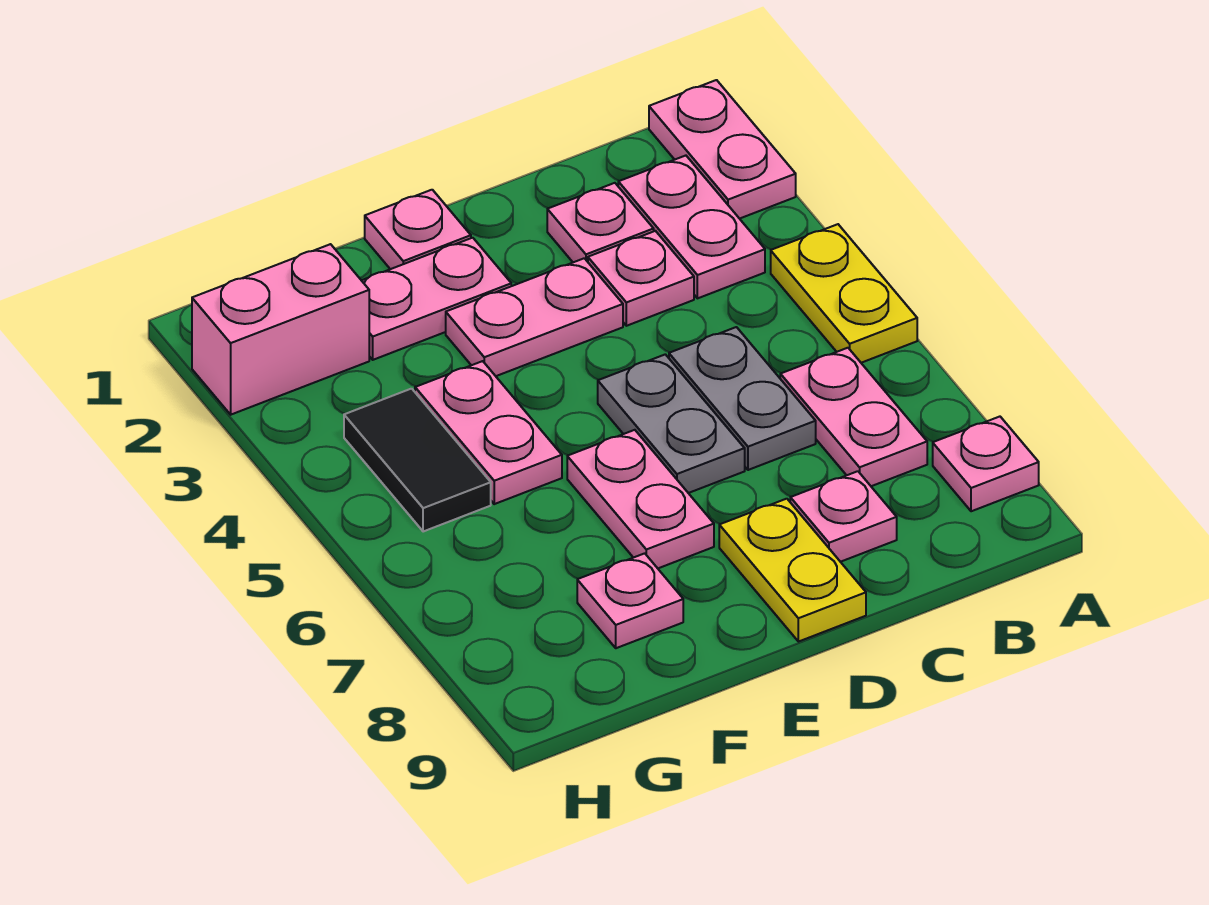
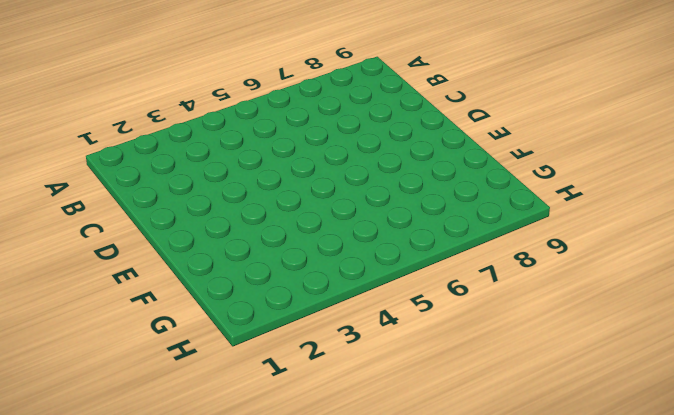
none -> pink plate A1:A2 level 1
none -> yellow plate A4:A5 level 1
none -> pink plate A8 level 1

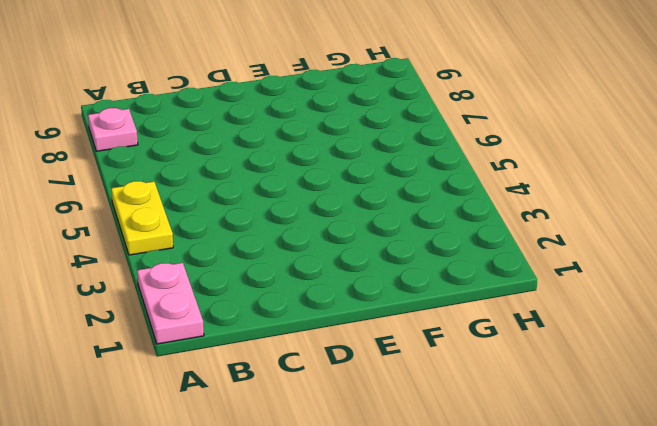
none -> pink plate B2:B3 level 1
none -> pink plate B6:B7 level 1
none -> pink plate C2 level 1

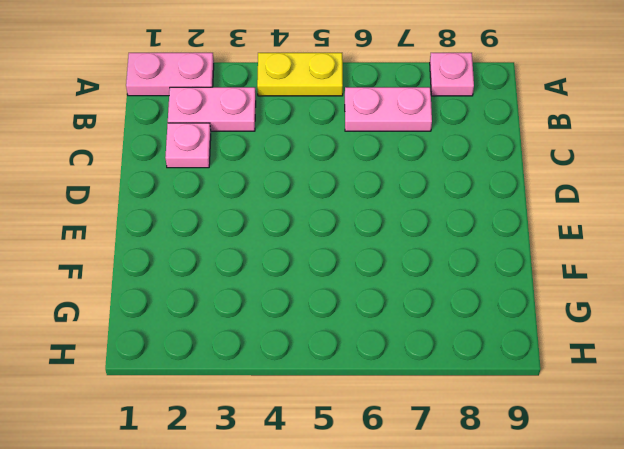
none -> pink plate C3 level 1
none -> grey plate C5:C6 level 1
none -> pink plate C8 level 1

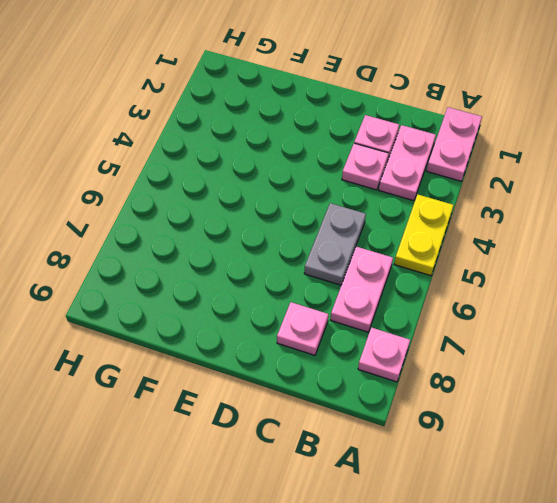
none -> pink plate D3:E3 level 1
none -> grey plate D5:D6 level 1
none -> yellow plate D8:D9 level 1

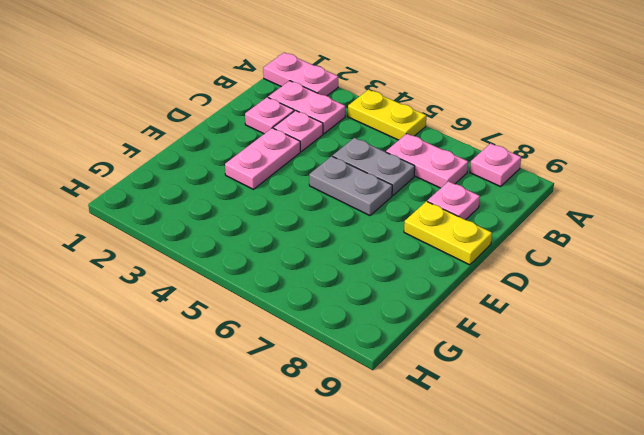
none -> pink plate E1 level 1
none -> pink plate E2:F2 level 1
none -> pink plate E6:E7 level 1

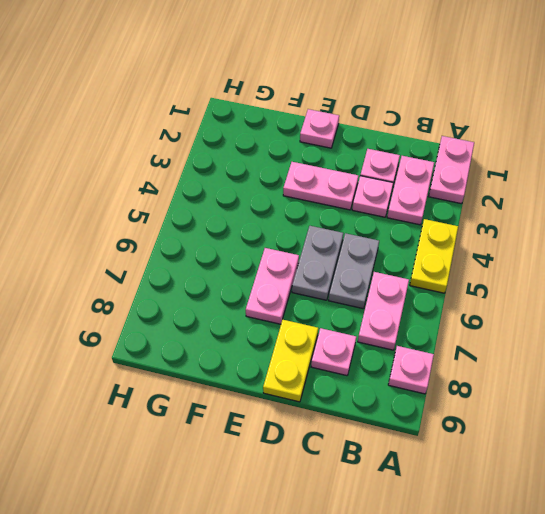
none -> pink plate E2:F2 level 1
none -> pink plate F4:F5 level 1
none -> pink plate F8 level 1

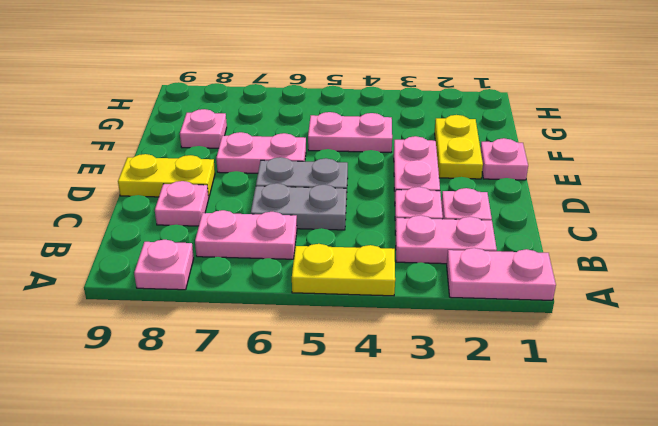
yellow plate E2:F2 level 1 -> pink plate E2:F2 level 1
none -> pink brick G2:H2 level 1
none -> black tile G4:G5 level 1

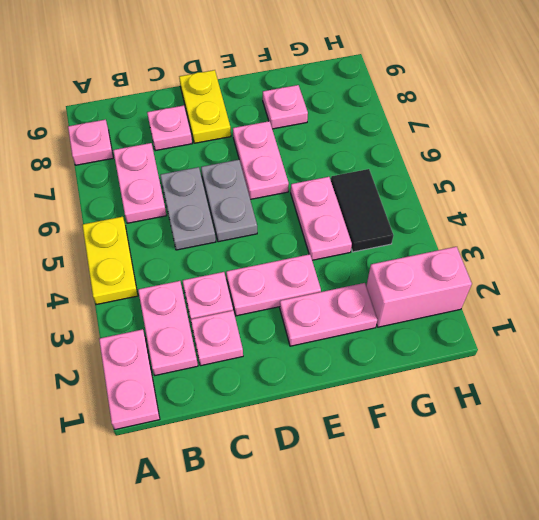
none -> pink plate E1 level 1

